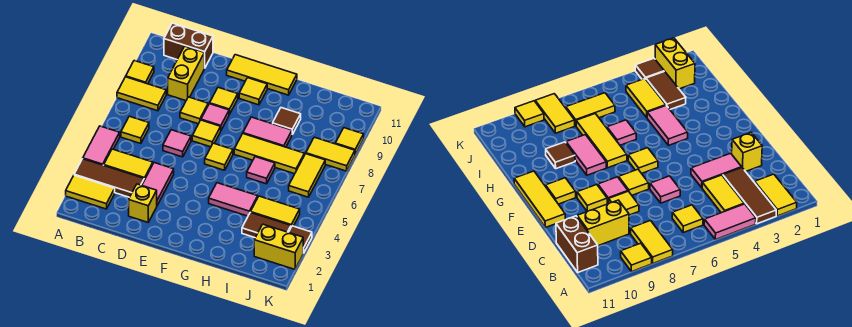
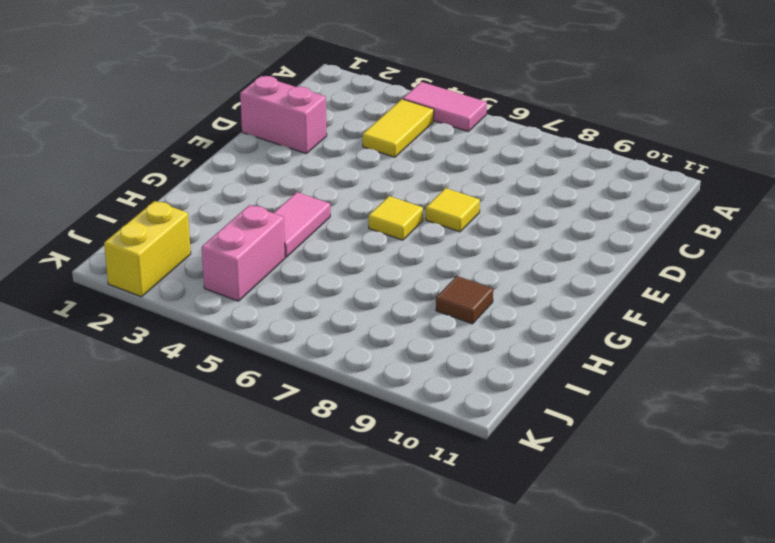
pink brick D1:D2 level 1 -> yellow brick D2 level 1
pink brick I4:J4 level 1 -> yellow tile I4:J4 level 1
none -> yellow tile A2:B2 level 1
none -> brown tile A3:C3 level 1
none -> yellow tile A8:B8 level 1
none -> yellow tile A9 level 1

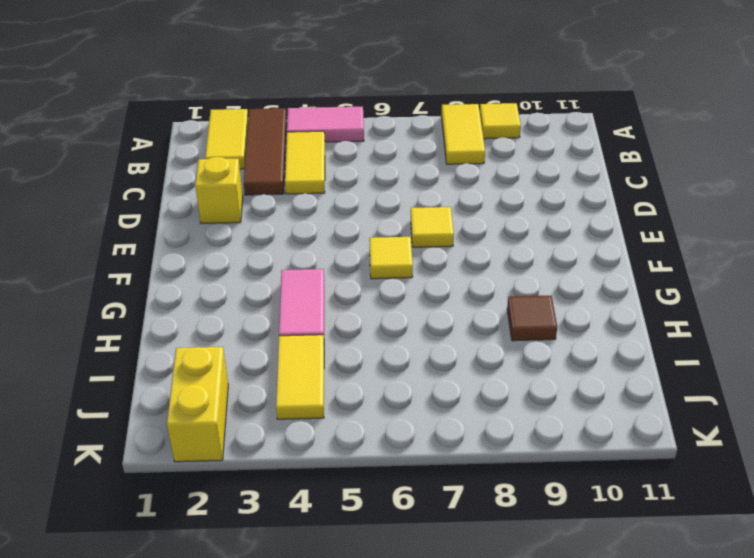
none -> yellow tile B6 level 1
none -> brown brick B11:C11 level 1
none -> yellow brick C9:C10 level 1
none -> pink tile D3:D4 level 1

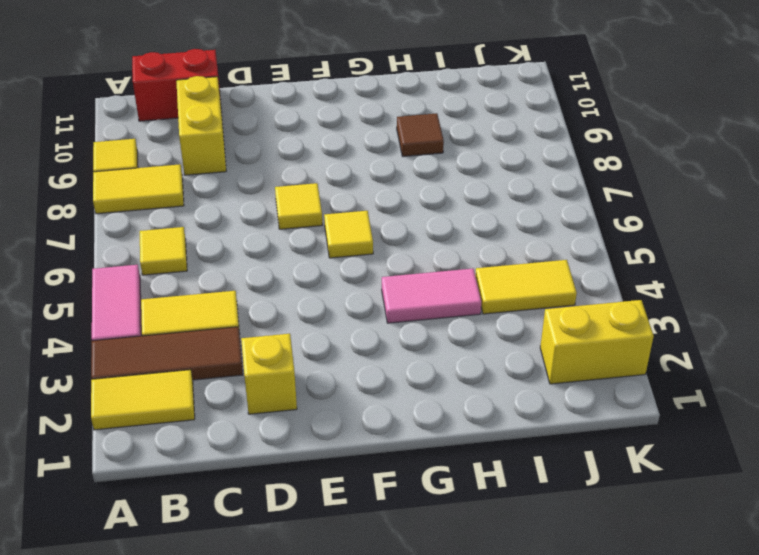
red brick B11:C11 level 1 -> brown brick B11:C11 level 1
none -> pink tile D3:D4 level 1
none -> pink tile D6 level 1
none -> yellow tile D8 level 1
none -> pink tile E8 level 1

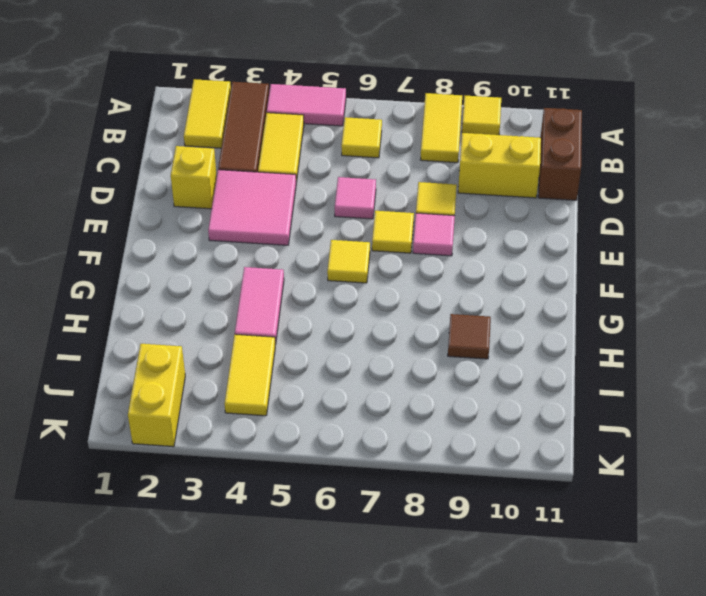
pink tile D3:E4 level 1 -> pink tile D3:D4 level 1
none -> yellow tile E9 level 1
none -> yellow tile E11:G11 level 1
none -> yellow tile F10 level 1
none -> yellow tile G7:I7 level 1

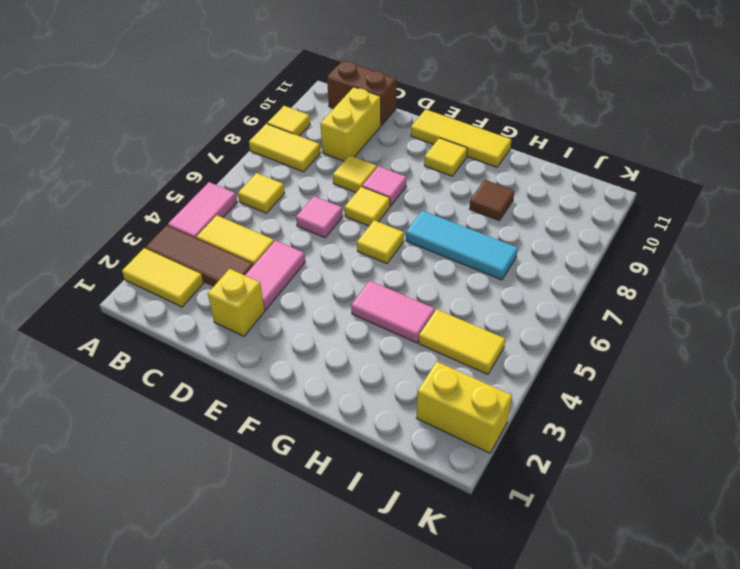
cyan tile G7:I7 level 1 -> yellow tile G7:I7 level 1
none -> yellow tile E9 level 1
none -> pink tile G8:H8 level 1
none -> pink tile H6 level 1
none -> brown tile I3:J3 level 1

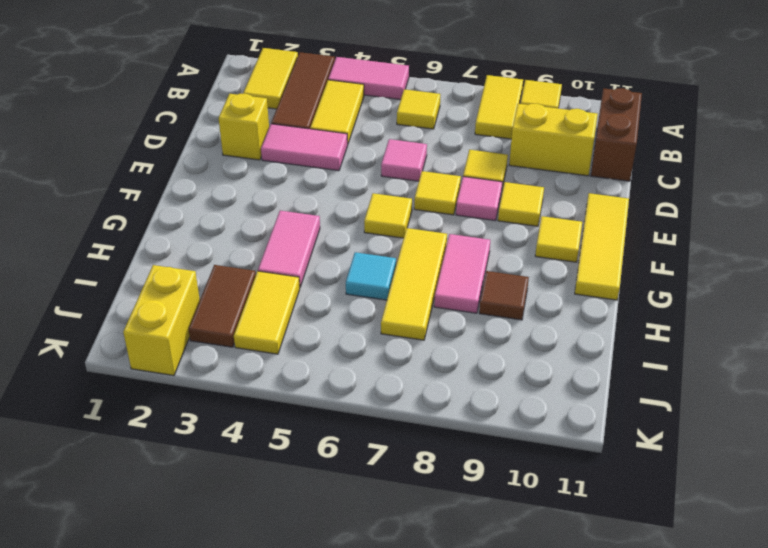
cyan tile H6 level 1 -> pink tile H6 level 1
none -> yellow tile J6:J7 level 1
none -> yellow tile J8:K8 level 1
none -> brown tile K3 level 1
none -> yellow tile K9 level 1

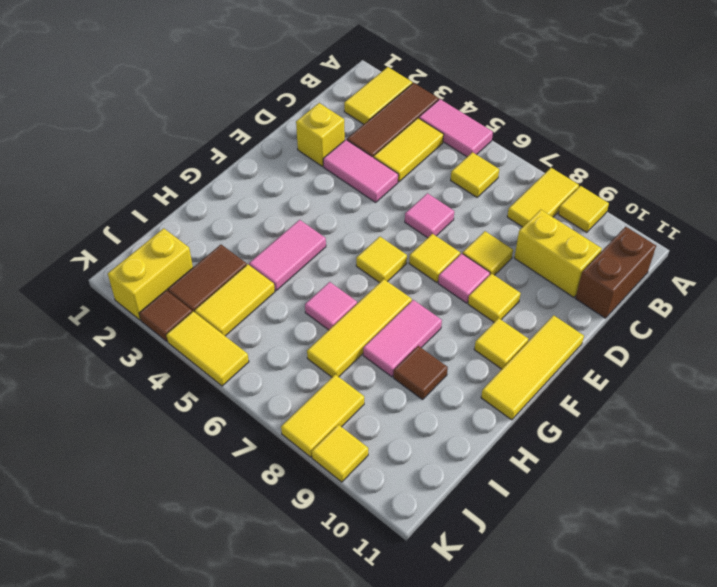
yellow tile K4:K5 level 1 -> yellow tile J6:J7 level 1

